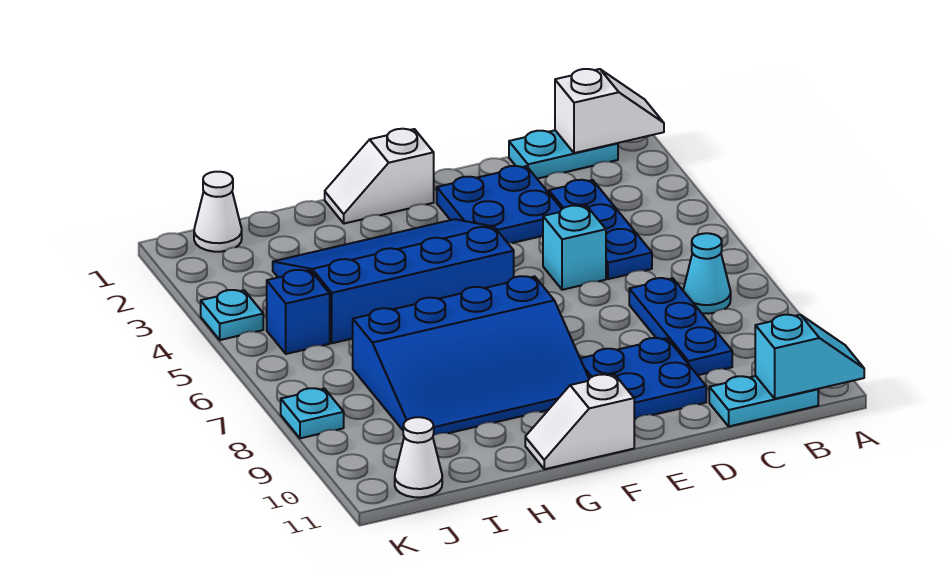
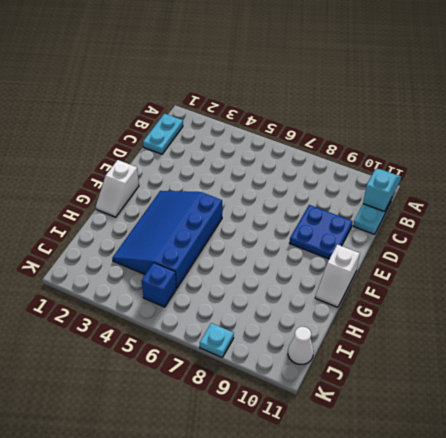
none -> cyan cone B7 level 1
none -> blue plate C3:C5 level 1
none -> blue plate C7:C9 level 1

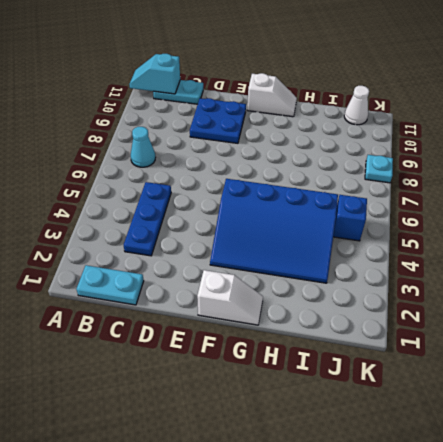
none -> blue plate C7:C9 level 1
none -> blue plate D2:E3 level 1
none -> cyan brick D5 level 1

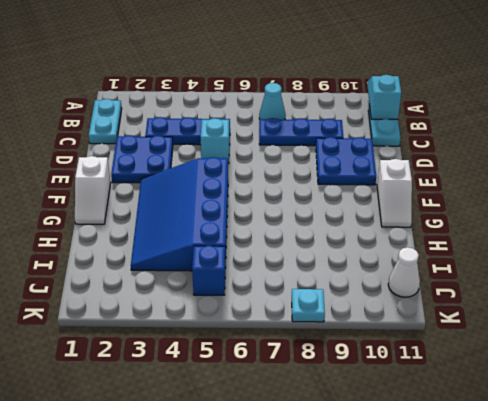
none -> blue slope F7:I9 level 1 top 7
none -> white cone J1 level 1
none -> cyan plate K4 level 1

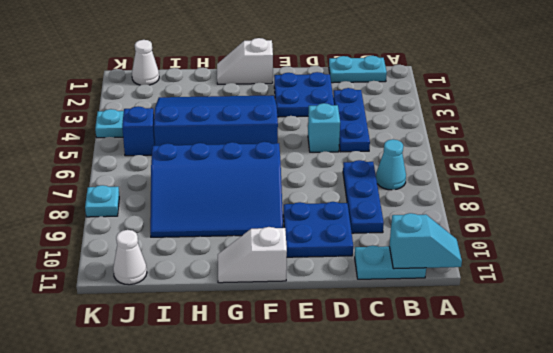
none -> white slope A1:B1 level 2 top B

